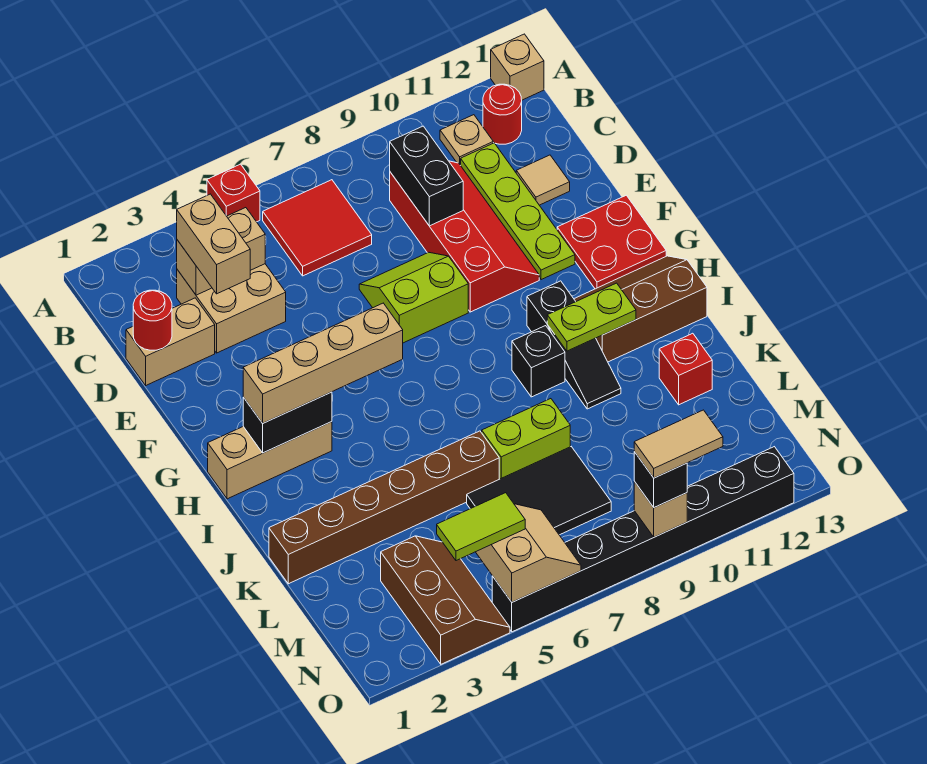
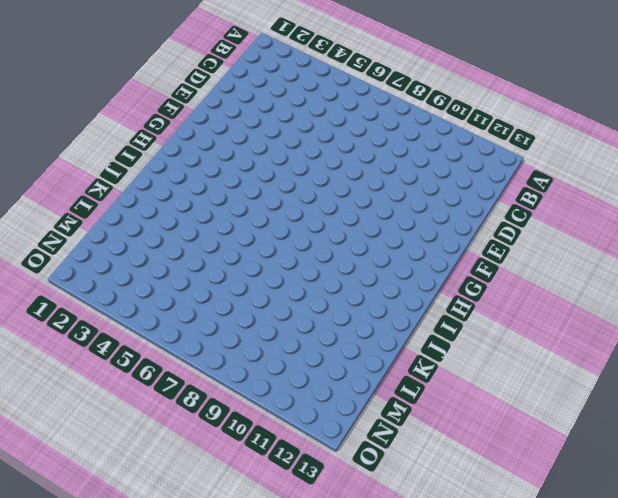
none -> red brick A5 level 1
none -> tan brick A13 level 1
none -> red tile B6:C7 level 1
none -> tan plate B11 level 1

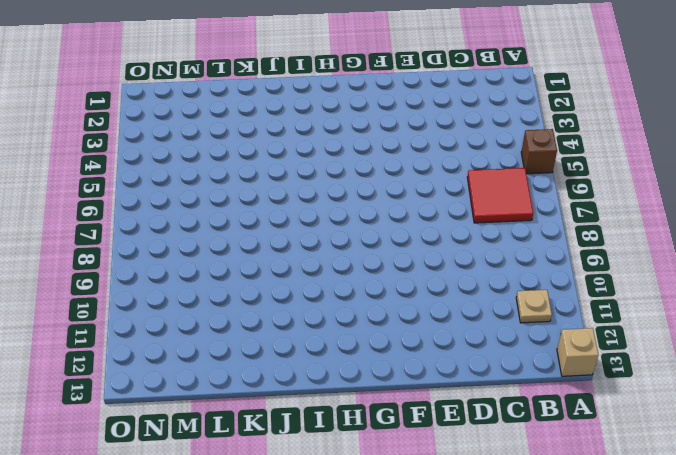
brown brick A5 level 1 -> red brick A5 level 1
none -> red round brick B12 level 1
none -> tan brick C3:D4 level 1
none -> red slope C9:F10 level 1 top 9
none -> lime plate C11:F11 level 1

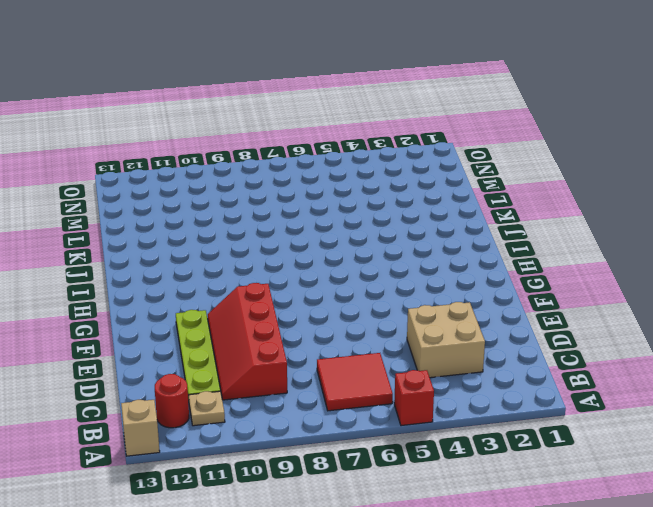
none -> tan brick D1:D2 level 1
none -> tan tile D12 level 1
none -> lime slope E7:F8 level 1 top F
none -> red plate F12:G13 level 1

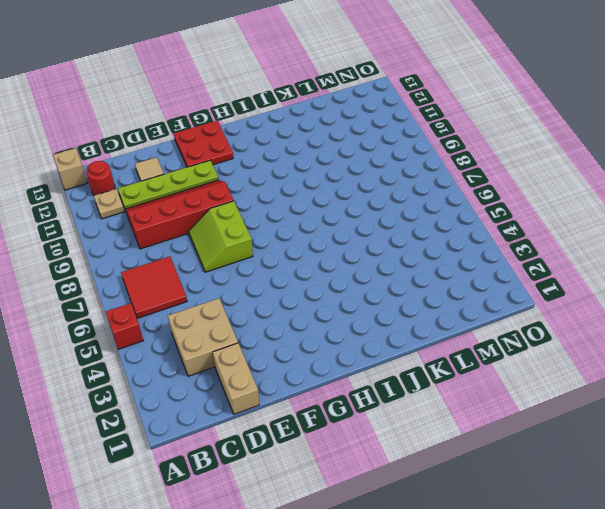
none -> tan brick H1:H3 level 1
none -> black slope H10:J10 level 1 top H
none -> brown slope H11:I13 level 1 top I
none -> black brick I9 level 1

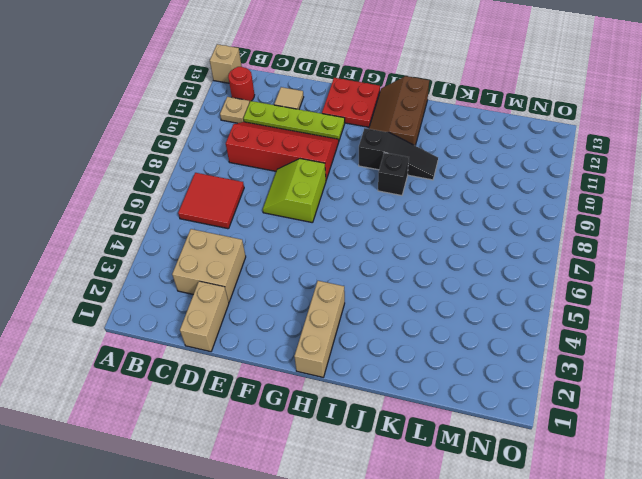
none -> red brick A5 level 1
none -> brown brick K1:K6 level 1
none -> lime brick K7:K8 level 1
none -> red brick K12 level 1

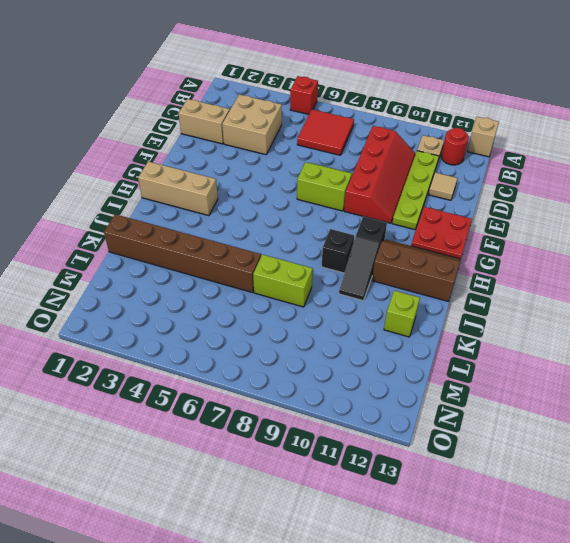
lime brick K12 level 1 -> red brick K12 level 1
none -> black tile L6:M8 level 1
none -> brown slope M3:O4 level 1 top 3
none -> black brick O5:O12 level 1
none -> tan brick C3:C4 level 2

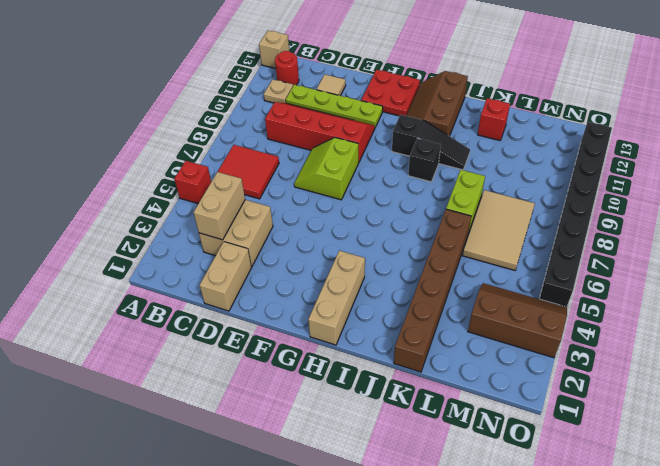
tan tile L6:M8 level 1 -> black tile L6:M8 level 1
none -> black brick C9:D9 level 2
none -> red round brick D1 level 2
none -> black brick H2:H3 level 2
none -> lime plate I10:I11 level 2

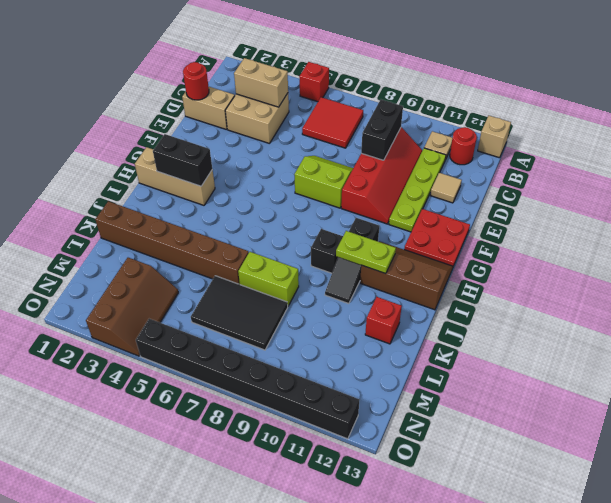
none -> tan slope N5:O6 level 2 top 5
none -> tan brick O9 level 2
none -> tan brick C3:D3 level 3
none -> tan brick H2:H5 level 3

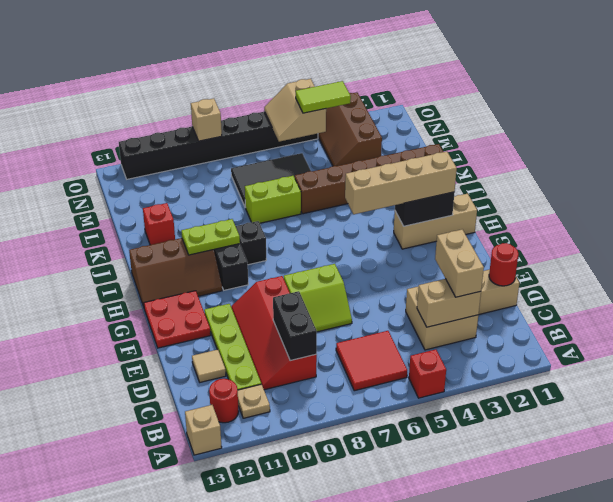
none -> black brick O9 level 3
none -> tan tile O9:O10 level 4

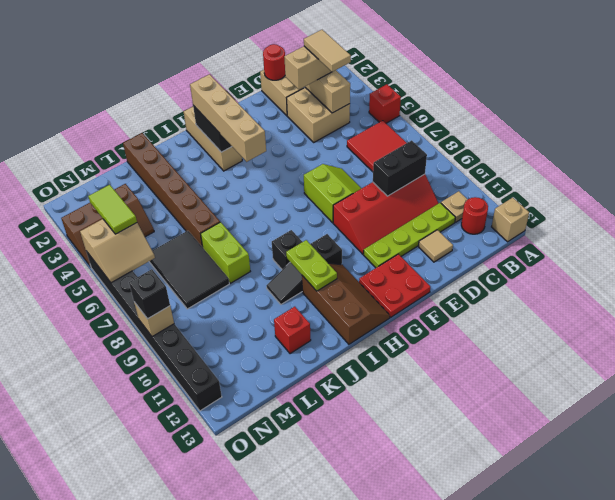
tan tile C3:C4 level 4 -> tan tile O9:O10 level 4

